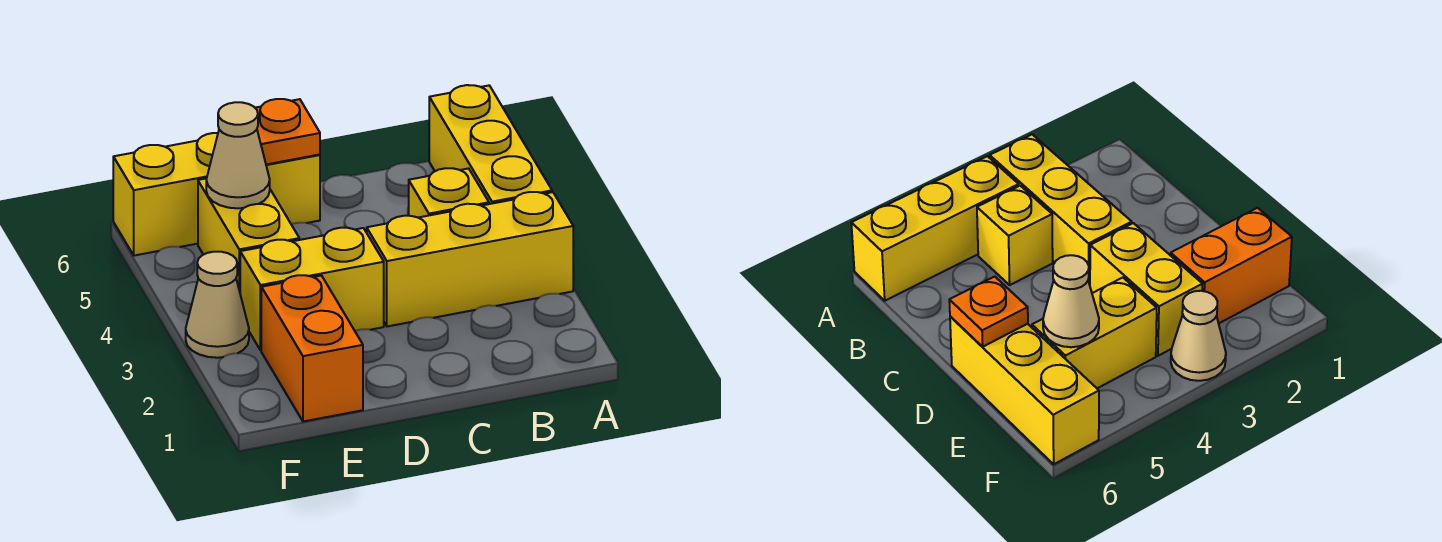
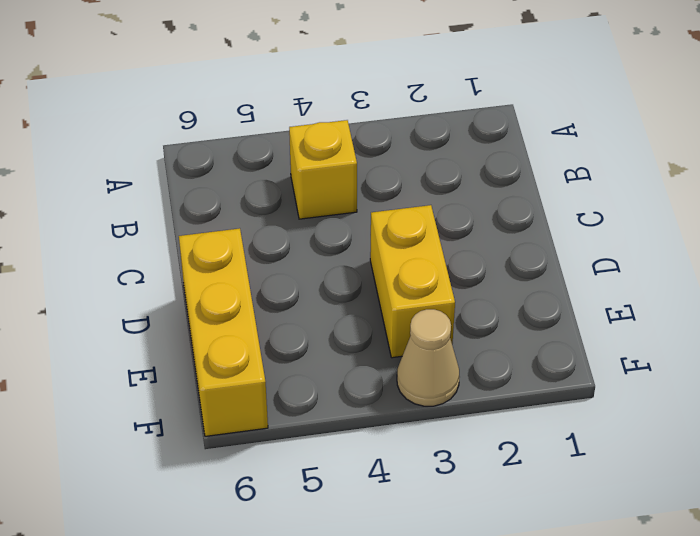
none -> yellow brick A3:C3 level 1
none -> yellow brick A4:A6 level 1

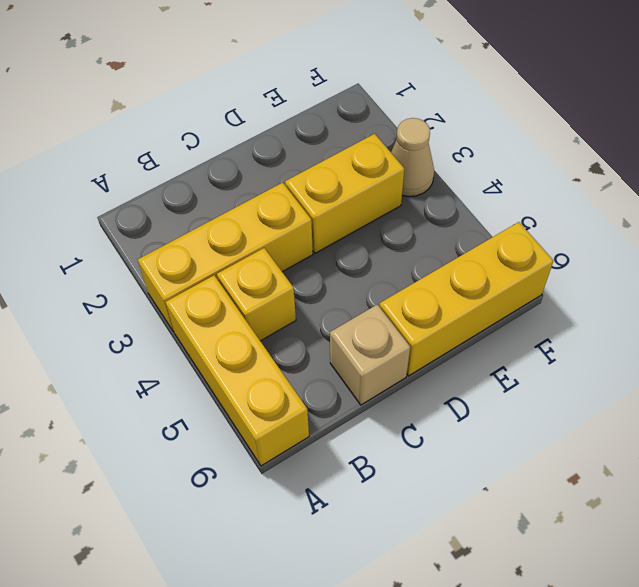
tan brick C6 level 1 -> none
none -> orange brick E1:E2 level 1
none -> yellow brick E4:E5 level 1

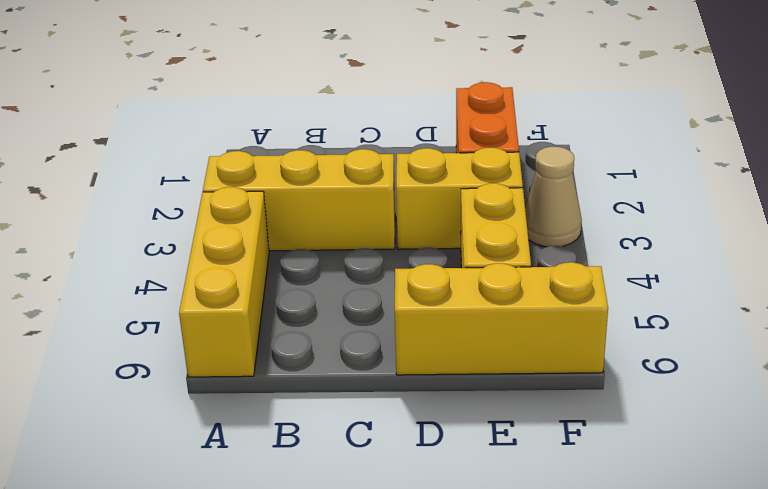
none -> yellow brick B4 level 1
none -> orange plate D6 level 2

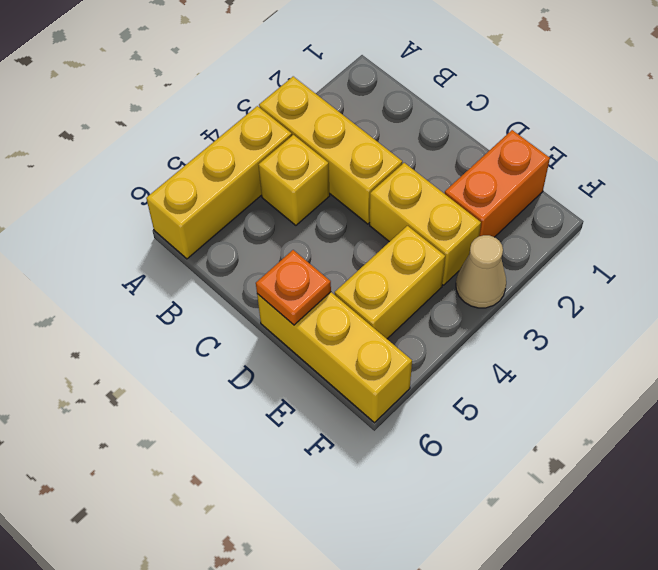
none -> tan cone E5 level 2

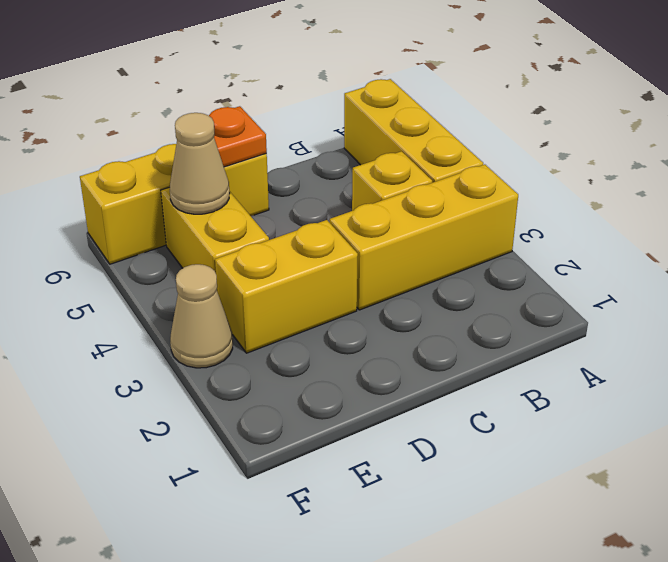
none -> orange brick E1:E2 level 1

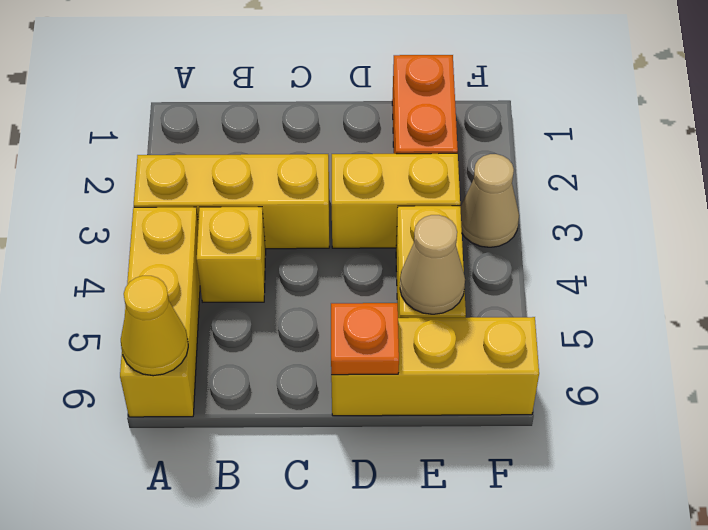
yellow cone A6 level 2 -> none

